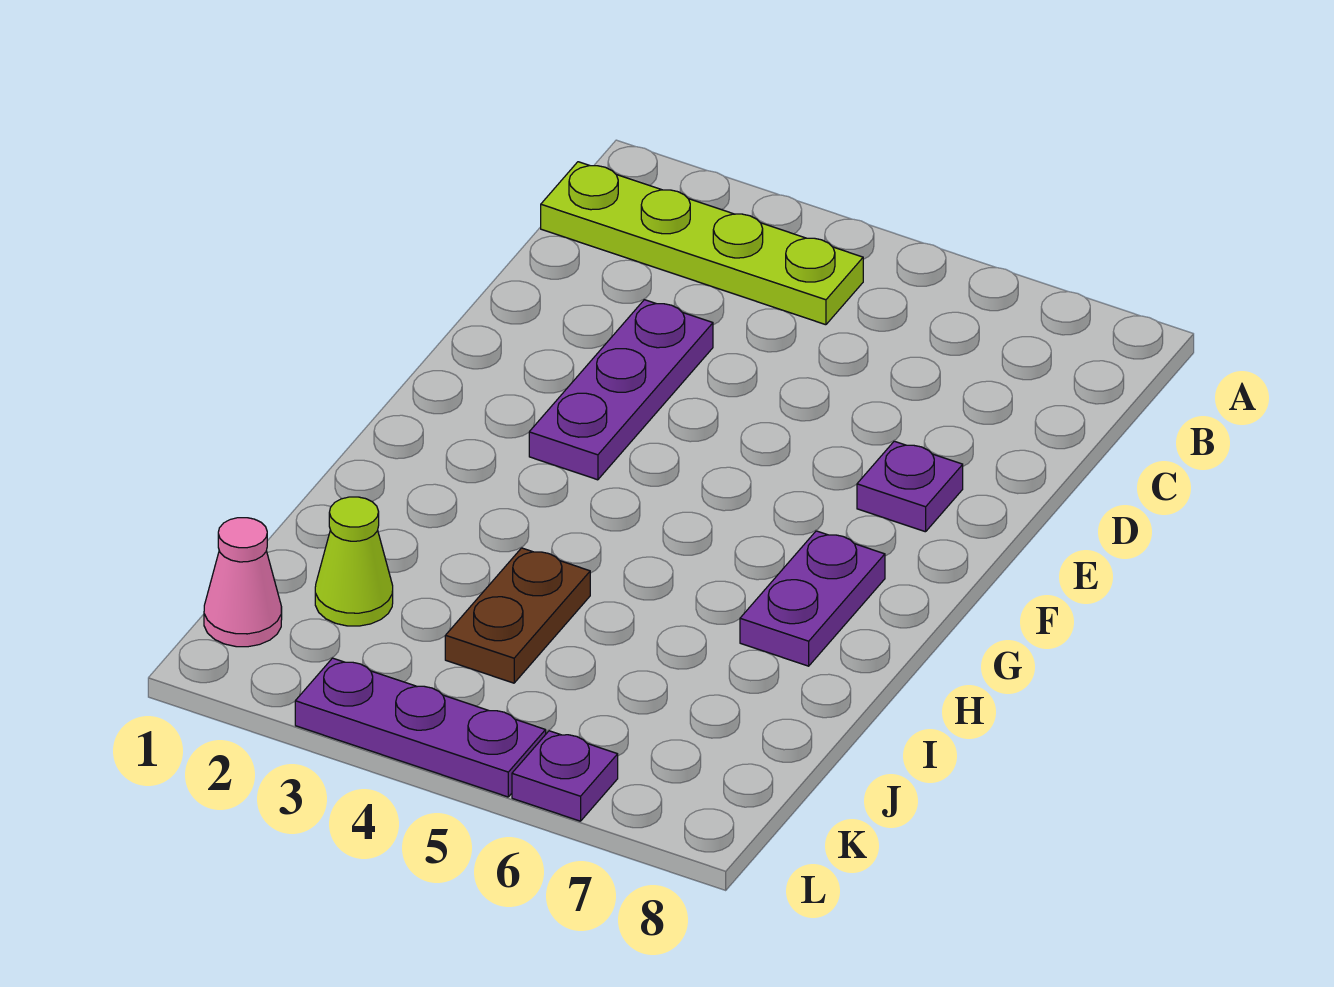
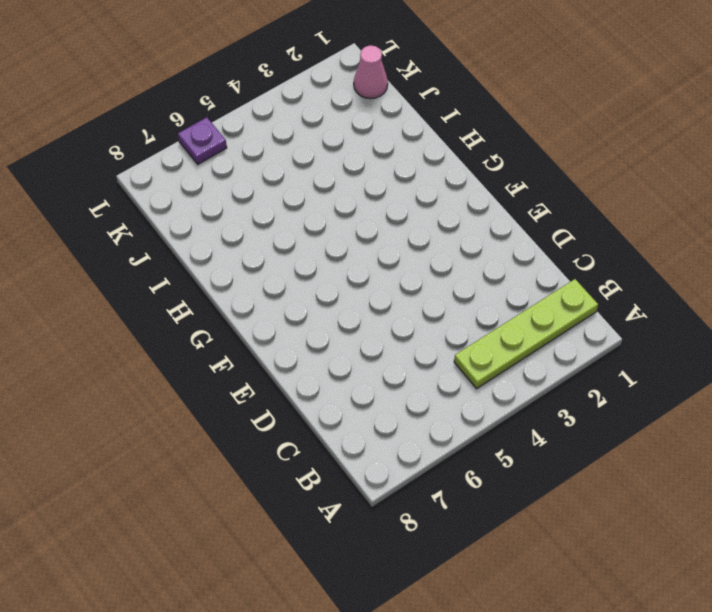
none -> purple plate D3:F3 level 1
none -> purple plate E7 level 1

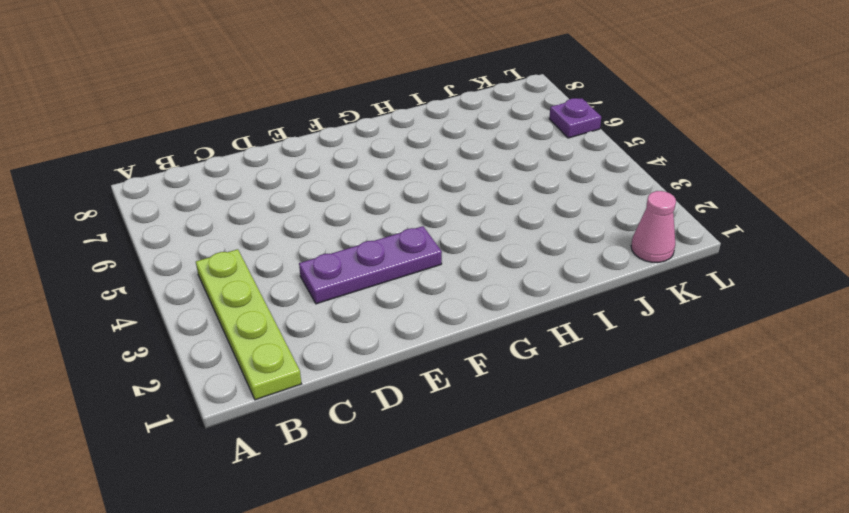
none -> purple plate E7 level 1
none -> purple plate G7:H7 level 1

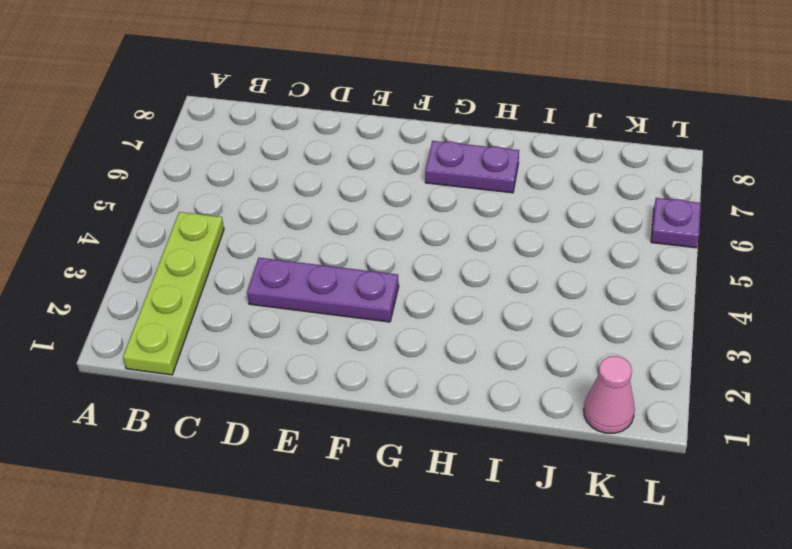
none -> purple plate E7 level 1
none -> brown plate I4:J4 level 1

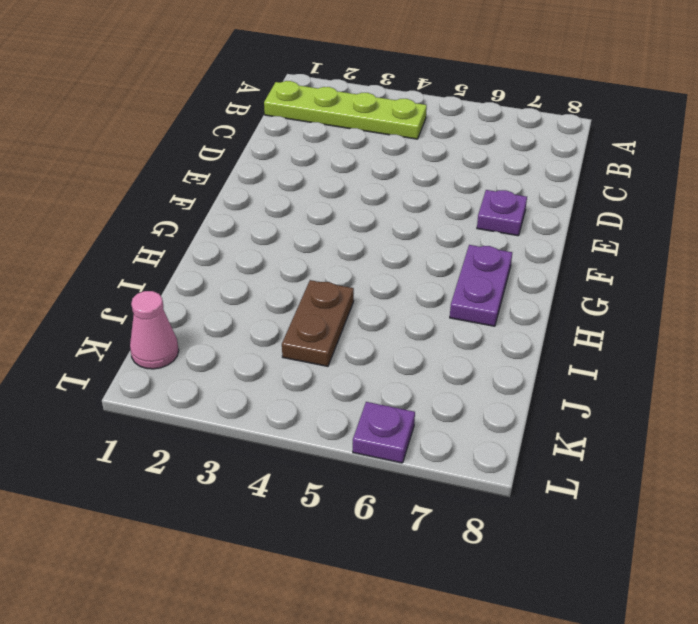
none -> purple plate D3:F3 level 1
none -> lime cone J2 level 1

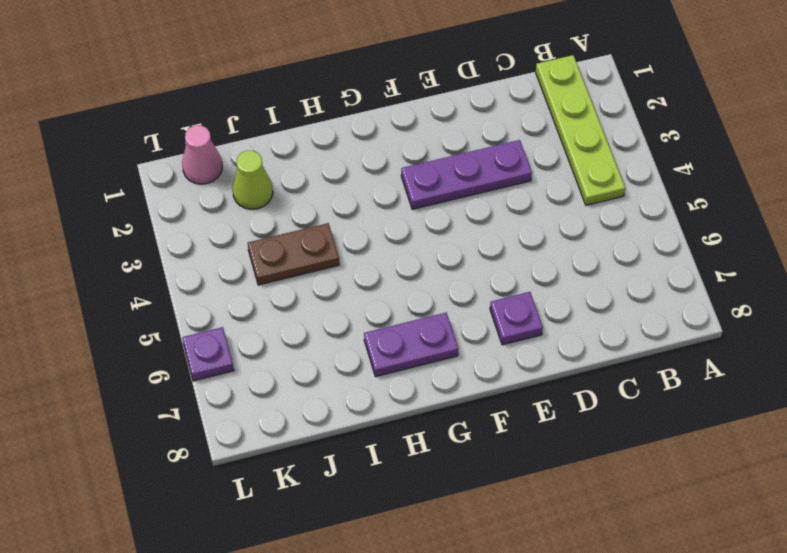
none -> purple plate L3:L5 level 1

